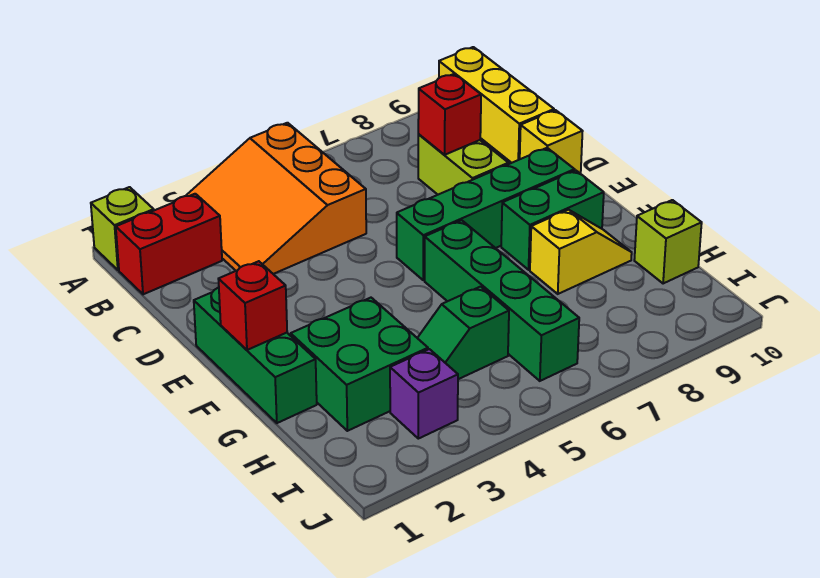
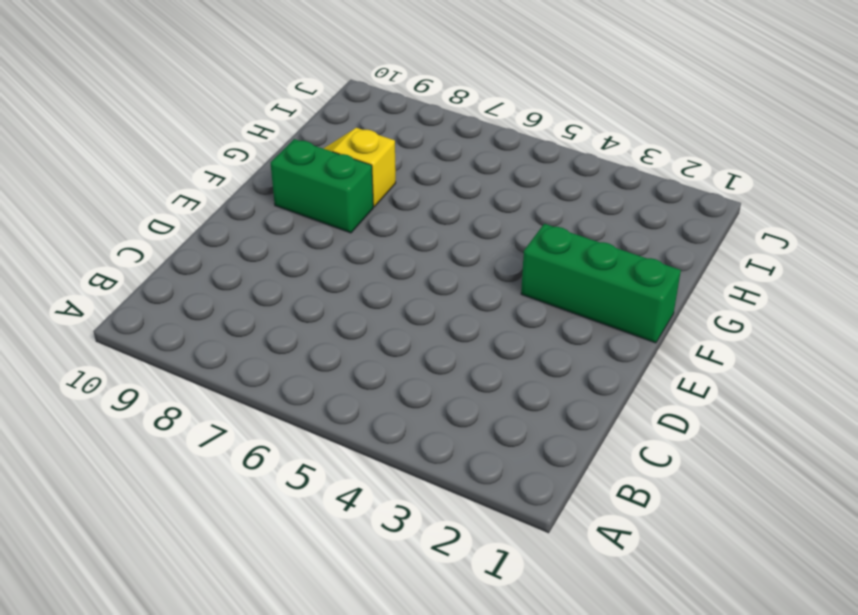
green brick F1:F3 level 1 -> green brick E1:G1 level 1
none -> lime brick A1 level 1
none -> orange slope A3:C5 level 1 top 5
none -> yellow brick A10:C10 level 1

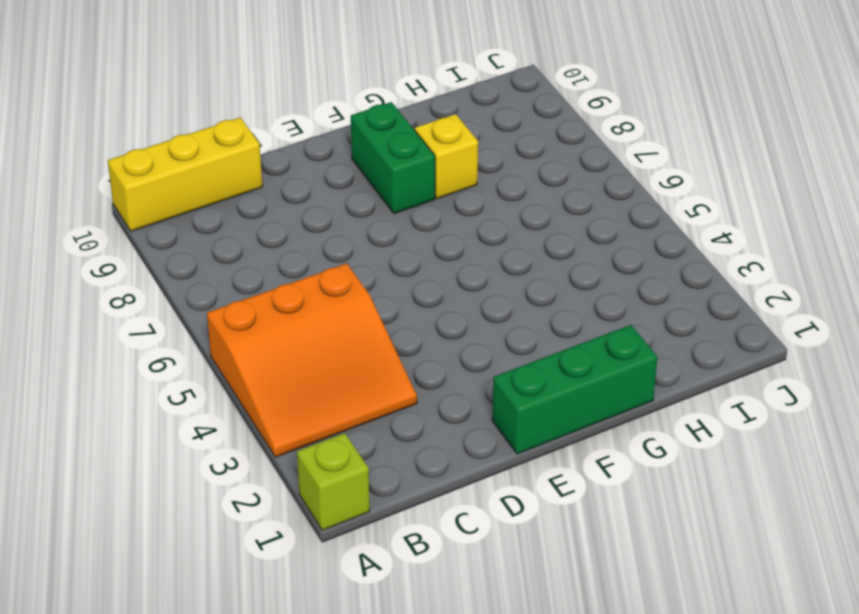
none -> red brick B1:B2 level 1
none -> lime brick C8:D8 level 1
none -> yellow brick D10 level 1

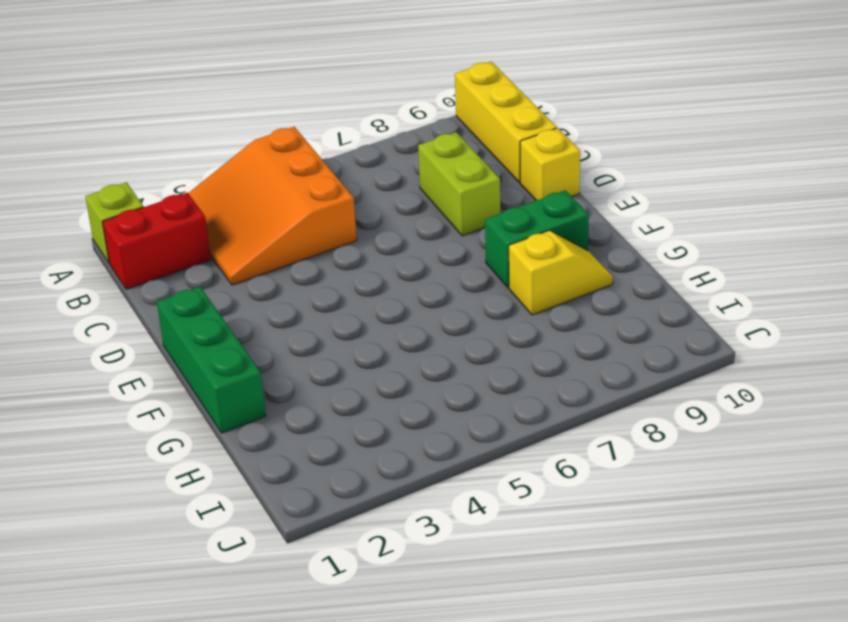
none -> green brick E6:E9 level 1
none -> green brick F6:I6 level 1
none -> green brick G2:H3 level 1

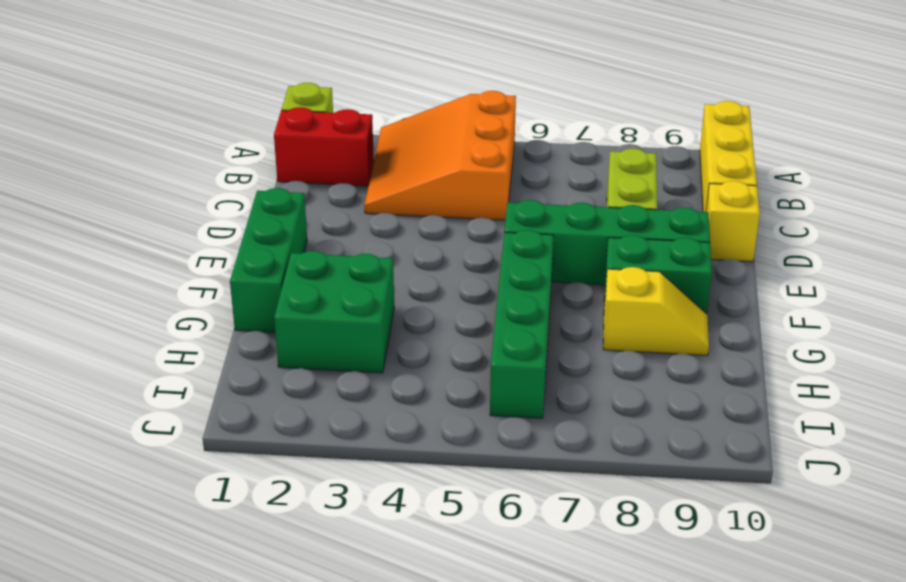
none -> green slope H4:H5 level 1 top 5
none -> lime brick H10 level 1
none -> purple brick I3 level 1

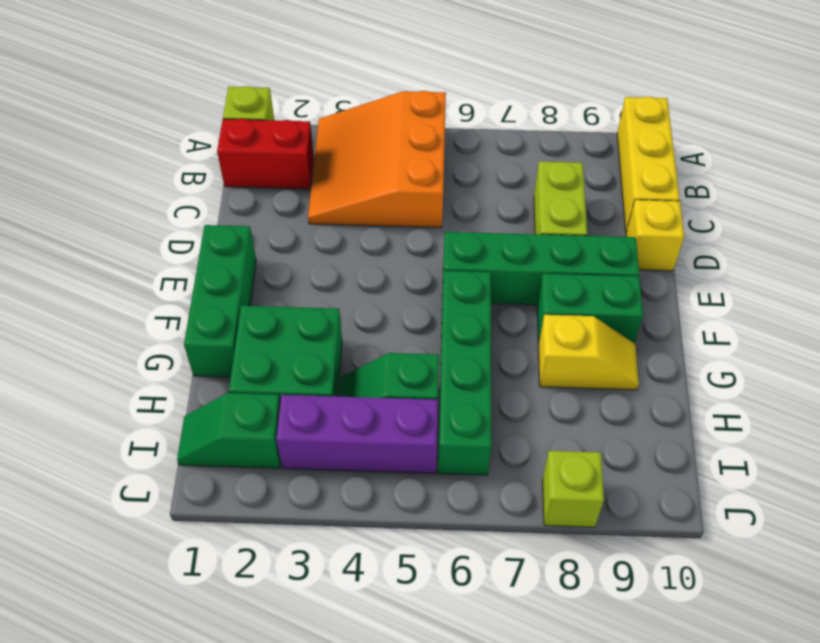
green slope I1:I2 level 1 top 2 -> none
purple brick I3:I5 level 1 -> purple brick I3 level 1
lime brick J8 level 1 -> lime brick H10 level 1
none -> red brick C8 level 2
none -> red brick F1 level 2

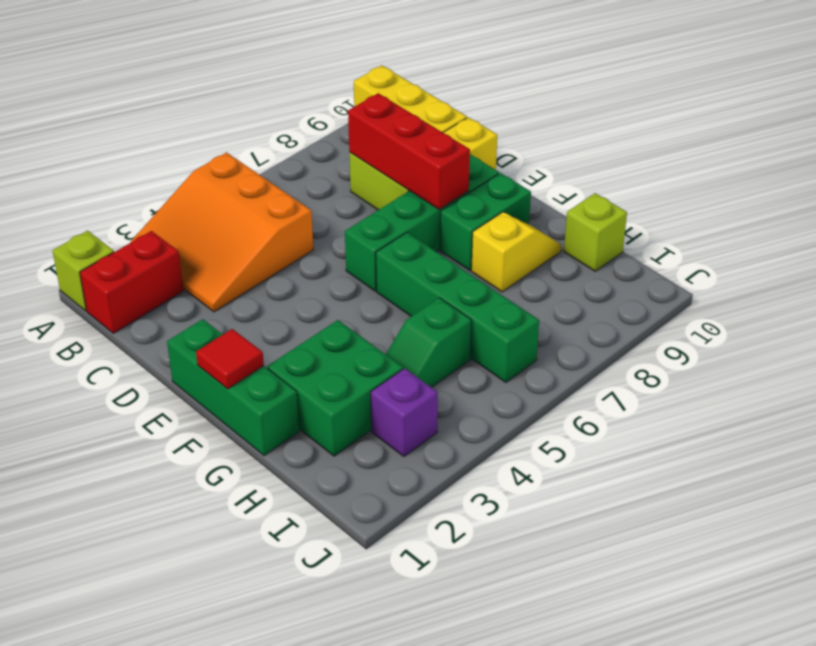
red brick C8:E8 level 2 -> red brick C8 level 2
red tile F1 level 2 -> red brick F1 level 2

